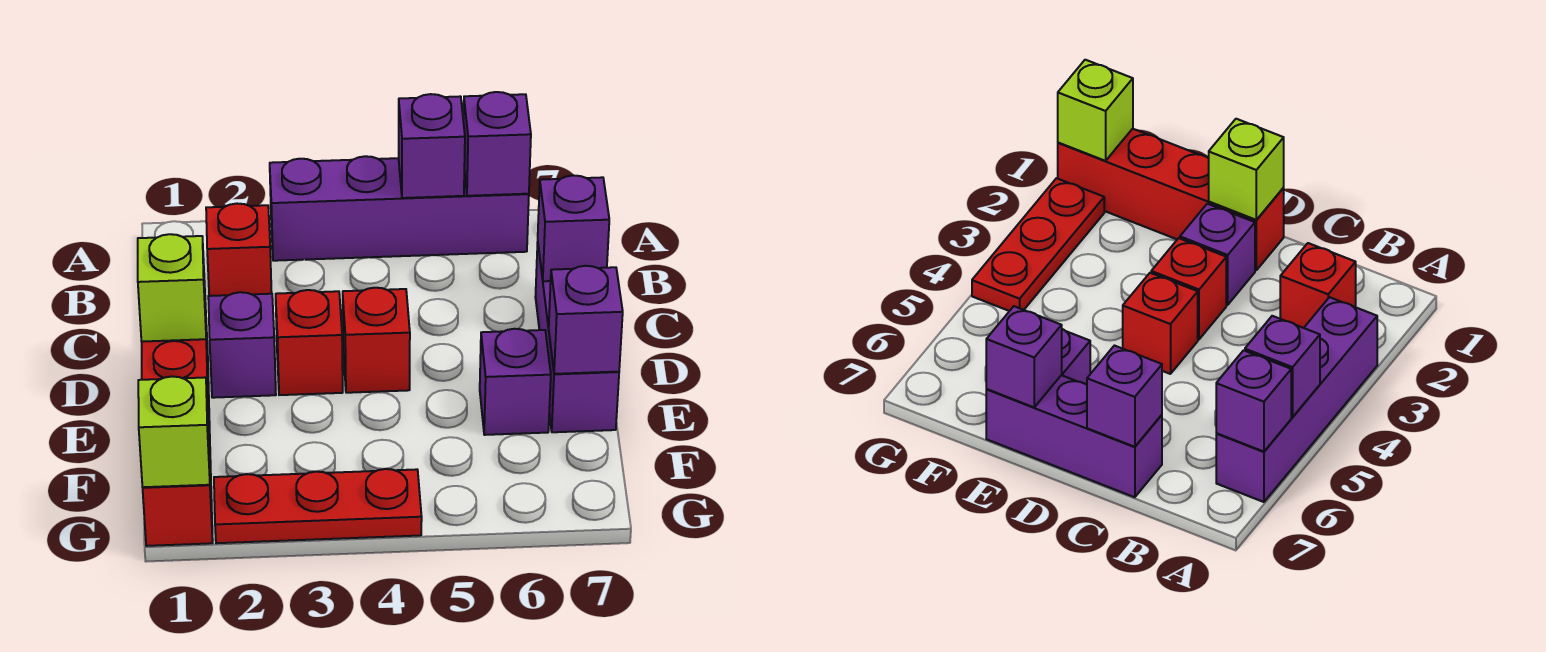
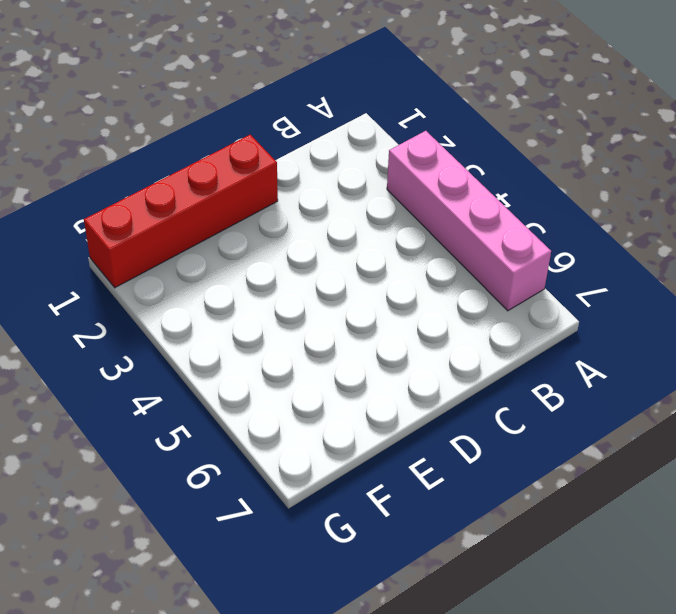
pink brick A3:A6 level 1 -> purple brick A3:A6 level 1
none -> red brick B2 level 1
none -> purple brick C7:E7 level 1
none -> purple brick D2 level 1

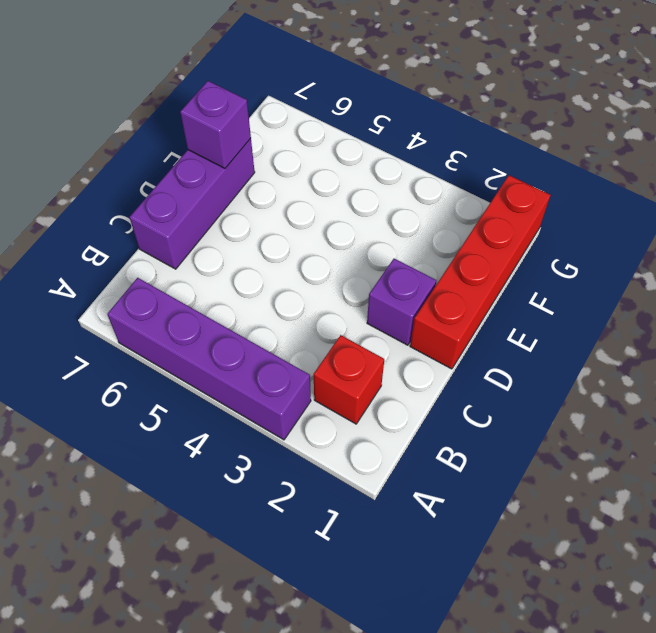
none -> red brick D3 level 1
none -> red brick D4 level 1
none -> purple brick E6 level 1

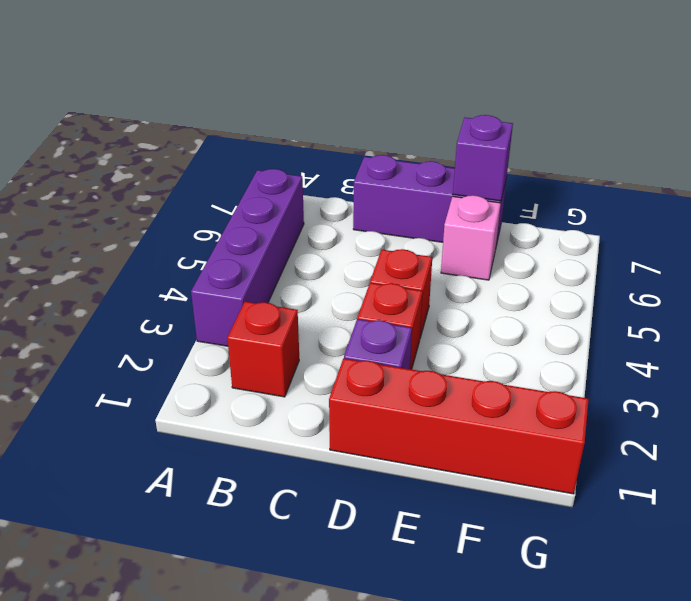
pink brick E6 level 1 -> purple brick E6 level 1
none -> red plate G2:G4 level 1
none -> purple brick A5 level 2
none -> purple brick A6 level 2

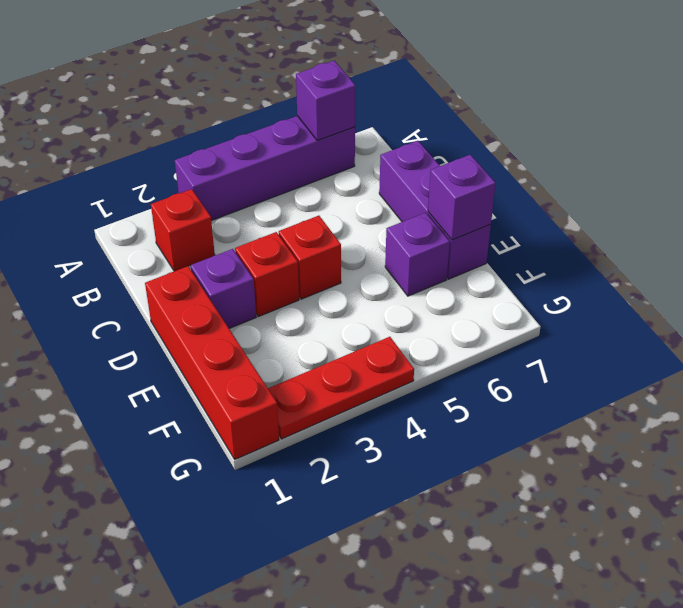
none -> purple brick A5 level 2
none -> purple brick C7 level 2
none -> lime brick D1 level 2

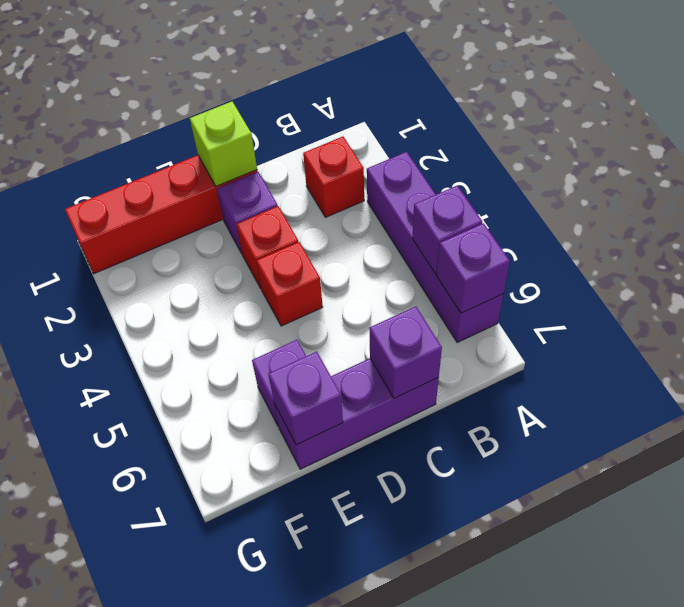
none -> red plate G2:G4 level 1
none -> lime brick G1 level 2

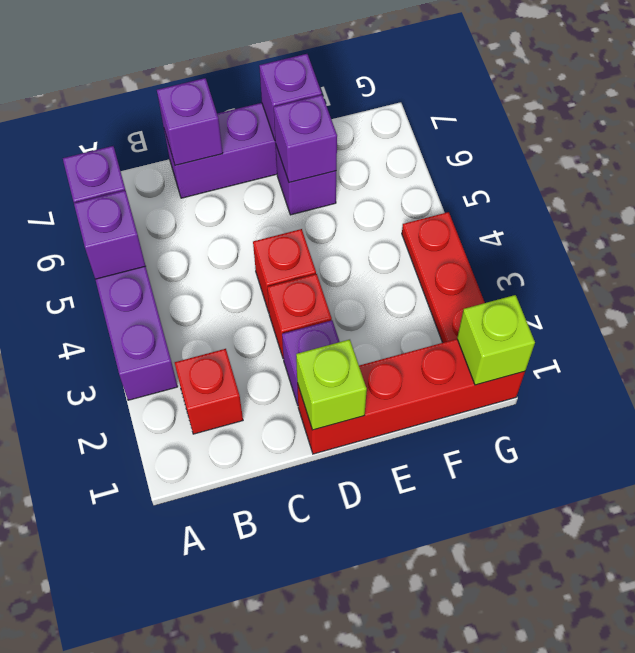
purple brick E6 level 2 -> none

